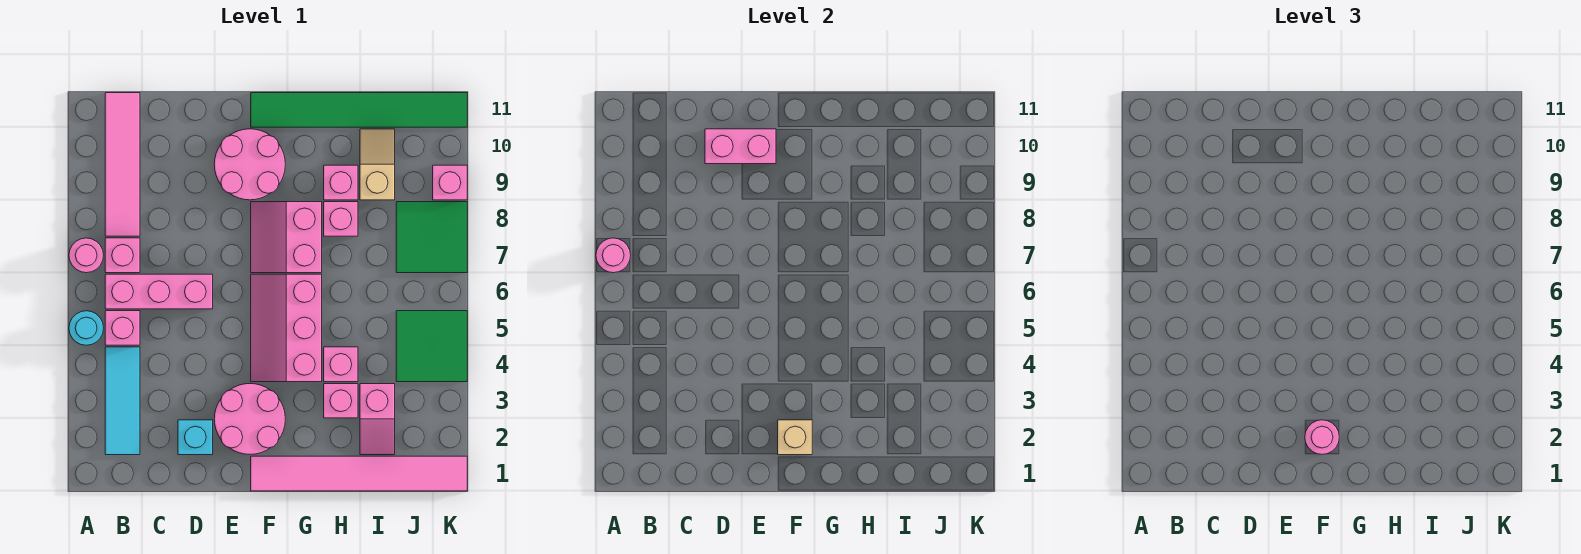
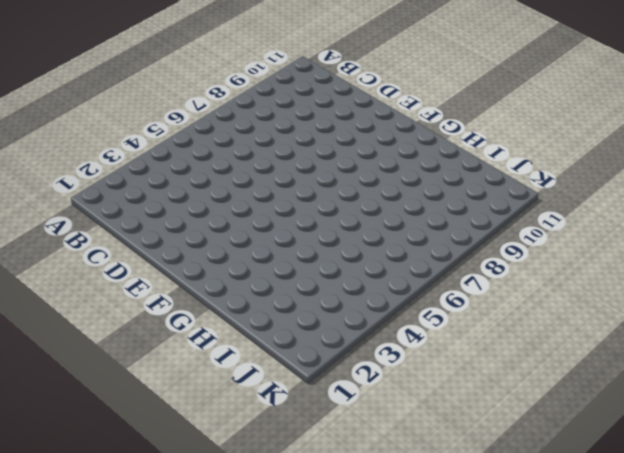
none -> cyan round brick A5 level 1
none -> pink round brick A7 level 1
none -> cyan tile B2:B4 level 1

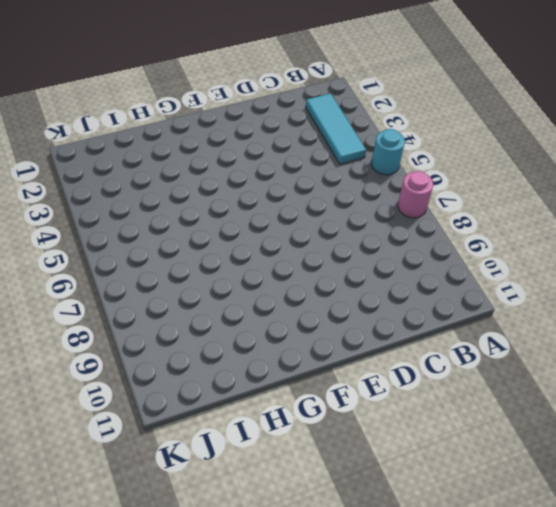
none -> pink brick B5 level 1
none -> pink brick B6:D6 level 1
none -> pink brick B7 level 1

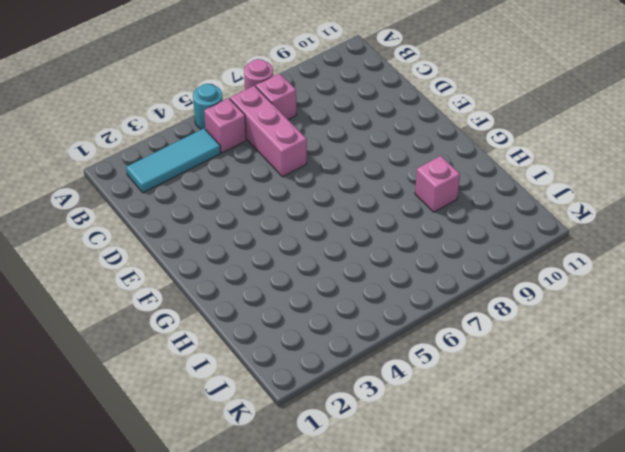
none -> pink tile B8:B11 level 1
none -> cyan brick D2 level 1
none -> pink round brick E2:F3 level 1

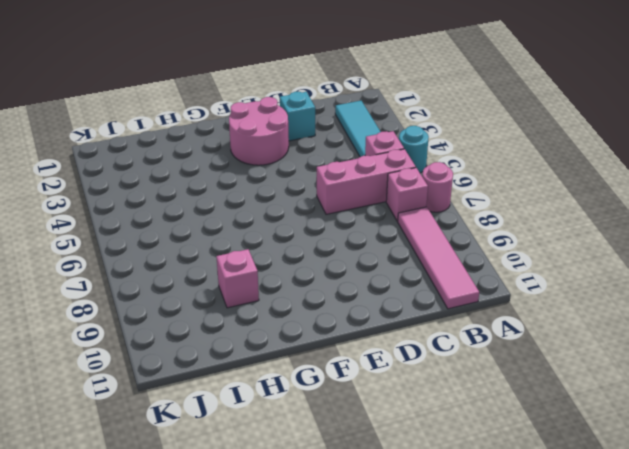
none -> pink round brick E9:F10 level 1
none -> pink tile F1:K1 level 1
none -> pink slope F4:G6 level 1 top G

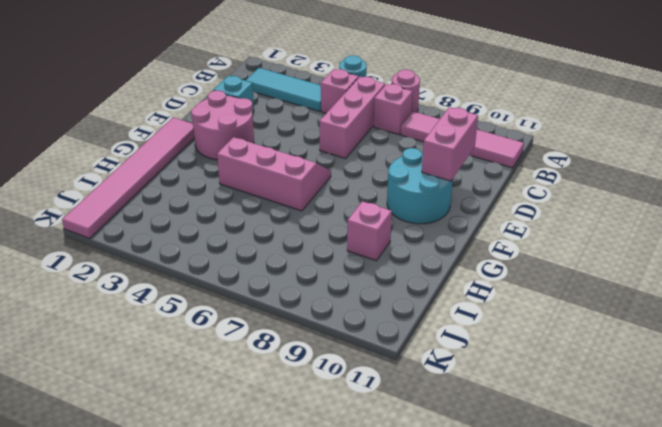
cyan round brick E9:F10 level 1 -> pink round brick E9:F10 level 1
none -> pink slope F7:G8 level 1 top G
none -> green tile F11:K11 level 1
none -> pink brick H3 level 1

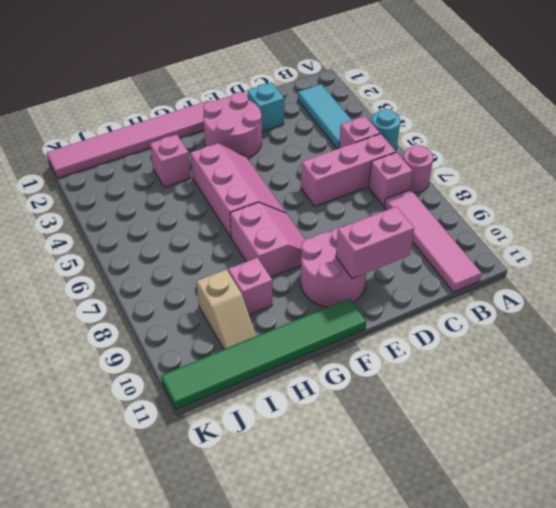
none -> pink brick H4 level 1
none -> pink brick H8 level 1
none -> pink slope I2:I3 level 1 top 3

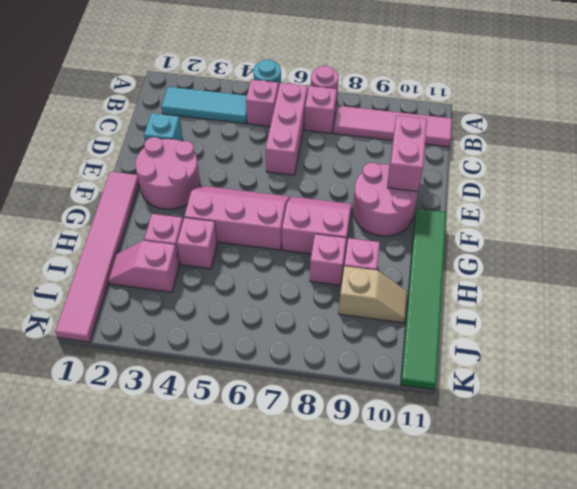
none -> green tile J4:K5 level 1
none -> green tile J7:K8 level 1
none -> pink brick K9 level 1

